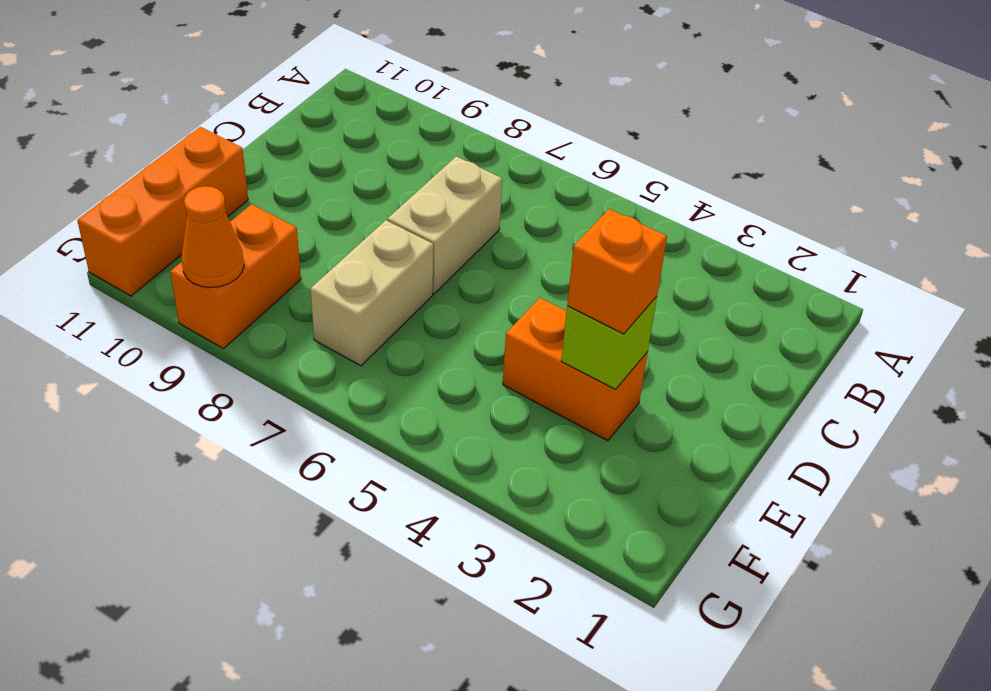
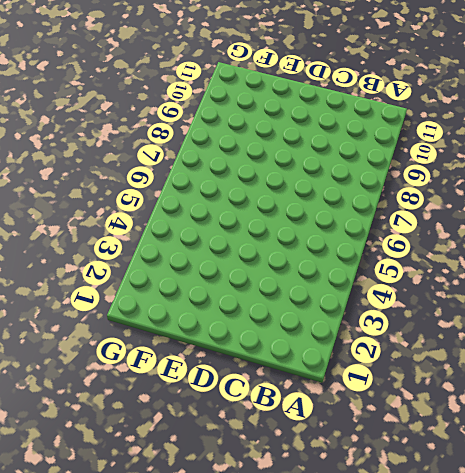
none -> tan brick C7:D7 level 1
none -> orange brick E3:E4 level 1

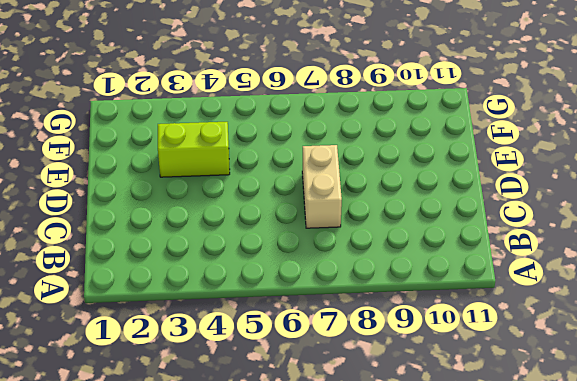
lime brick E3:E4 level 1 -> orange brick E3:E4 level 1
none -> tan brick E7:F7 level 1
none -> orange brick E11:G11 level 1

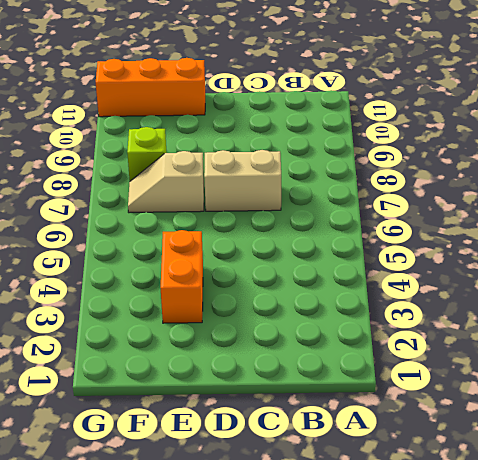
tan slope E7:F7 level 1 top E -> tan brick E7:F7 level 1
lime brick F8 level 1 -> lime brick E3 level 2
none -> orange brick F9:G9 level 1
none -> orange cone G9 level 2

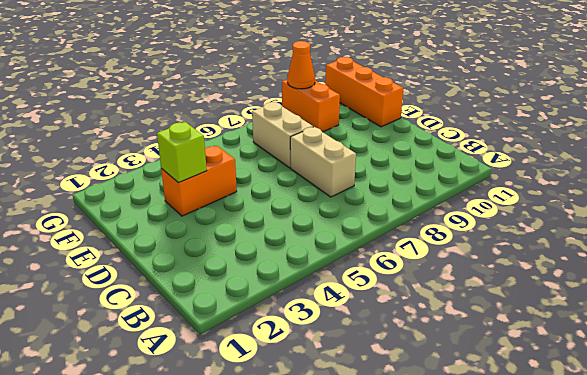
none -> orange brick E3 level 3

